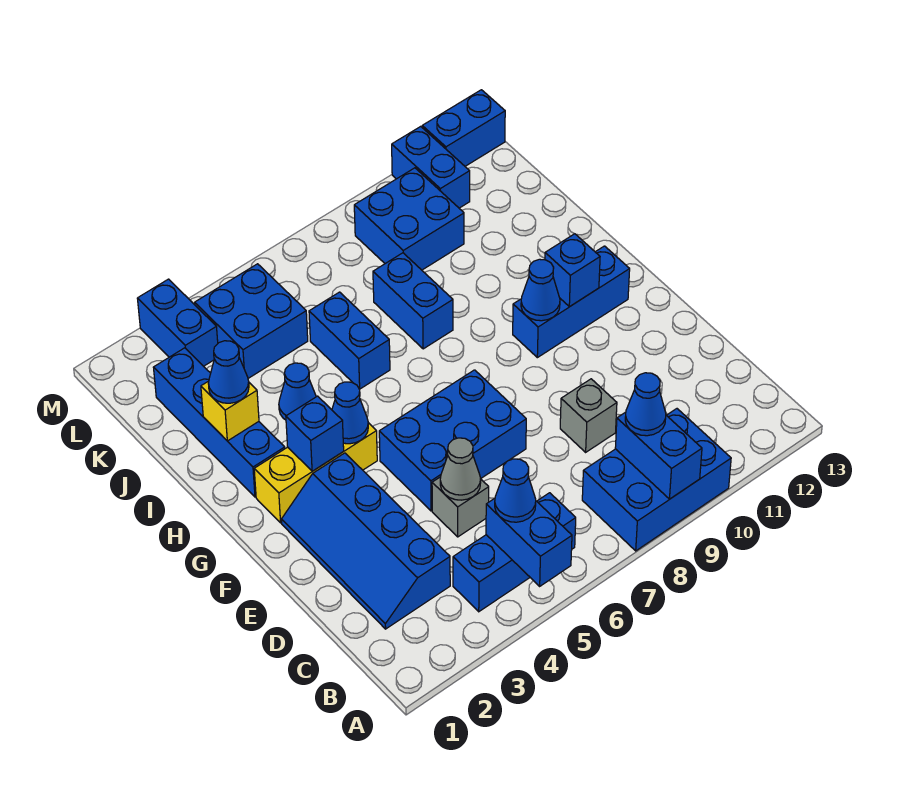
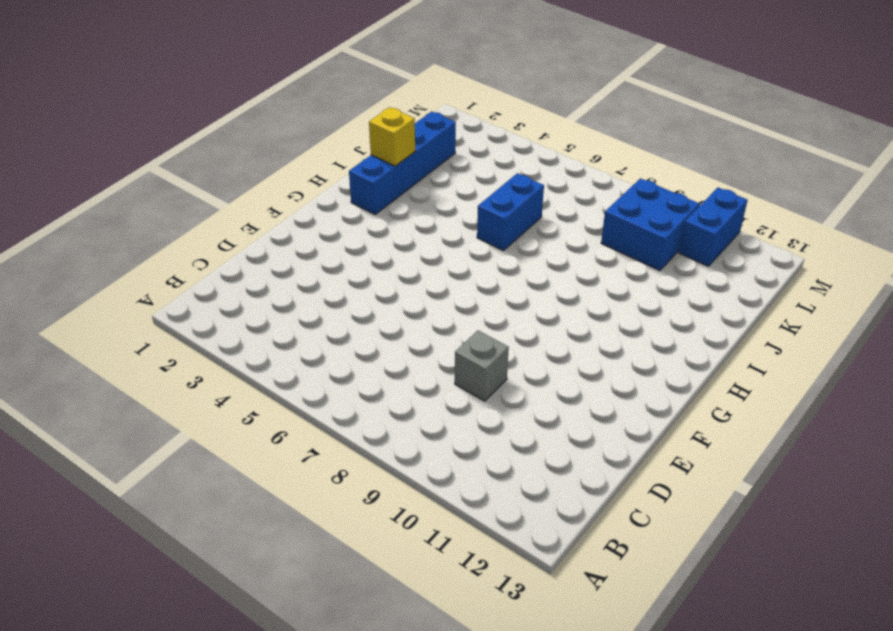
none -> blue brick A8:B10 level 1
none -> blue brick B4:B6 level 1
none -> blue slope C2:F3 level 1 top 3

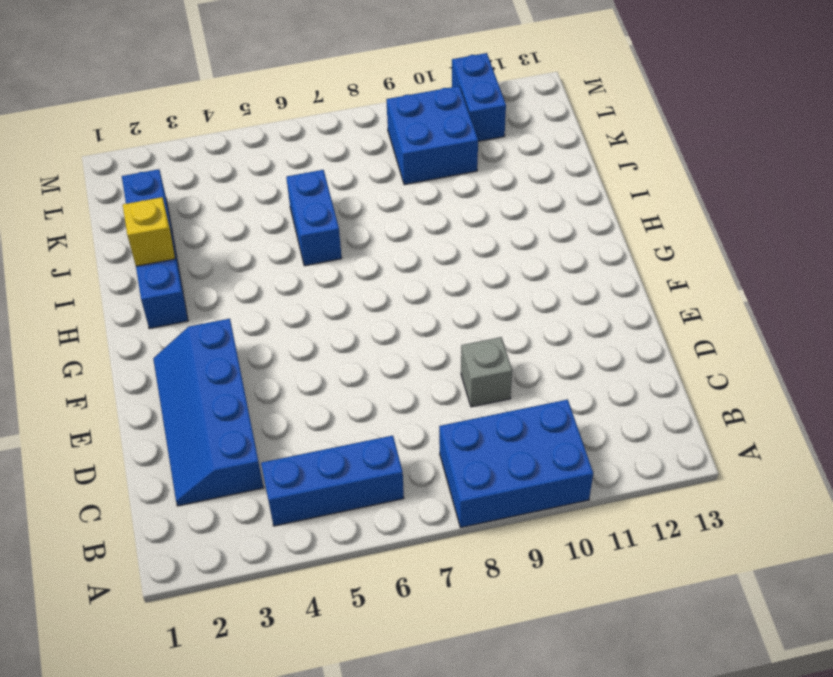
none -> grey brick D5 level 1
none -> blue brick E5:F7 level 1
none -> yellow brick G2:G4 level 1

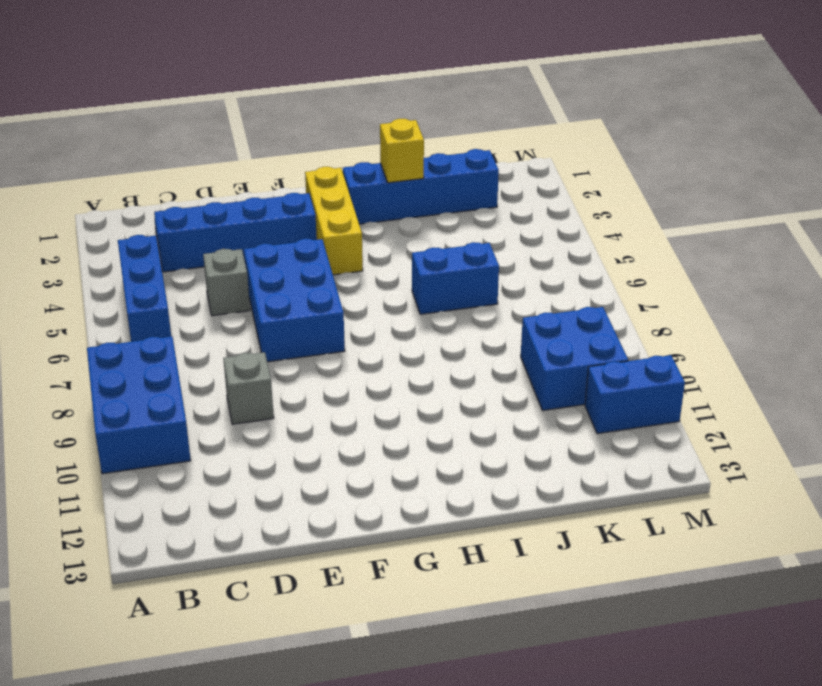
none -> blue brick G10:G12 level 1
none -> blue cone I4 level 1
none -> blue brick I8:J8 level 1

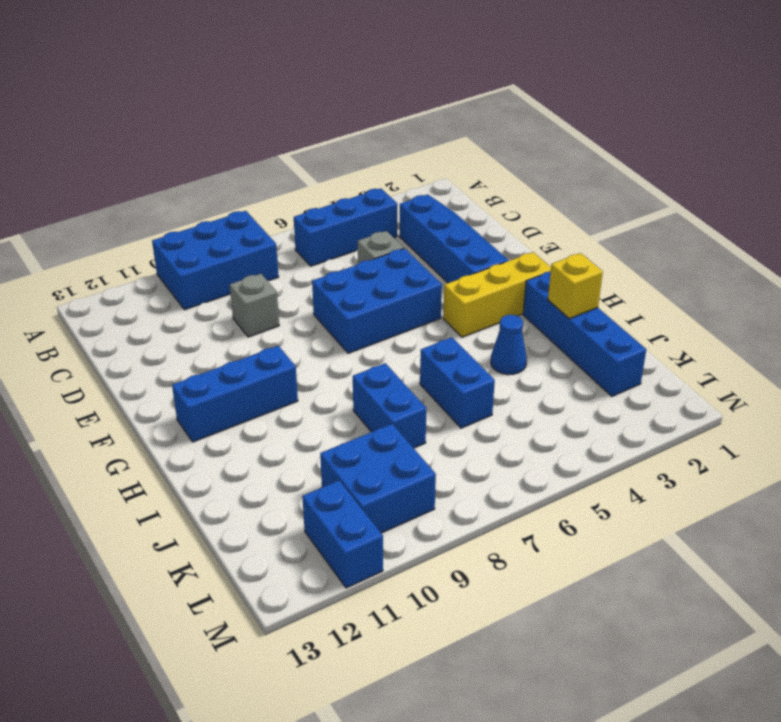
none -> blue brick K4:L5 level 1
none -> blue brick L3:M3 level 1
none -> blue brick M12:M13 level 1

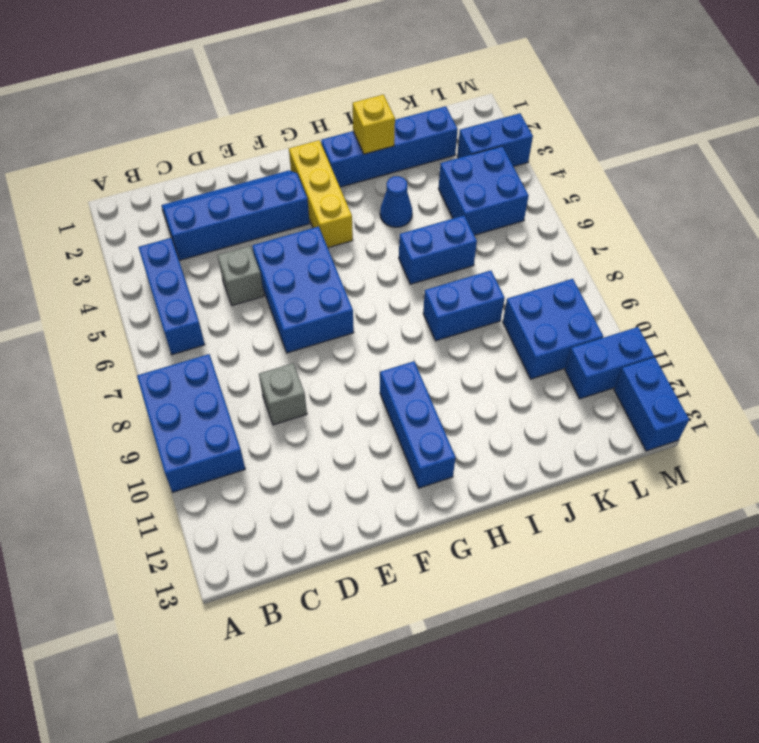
none -> blue brick A5:B5 level 2
none -> blue brick A9:B9 level 2
none -> grey cone D5 level 2

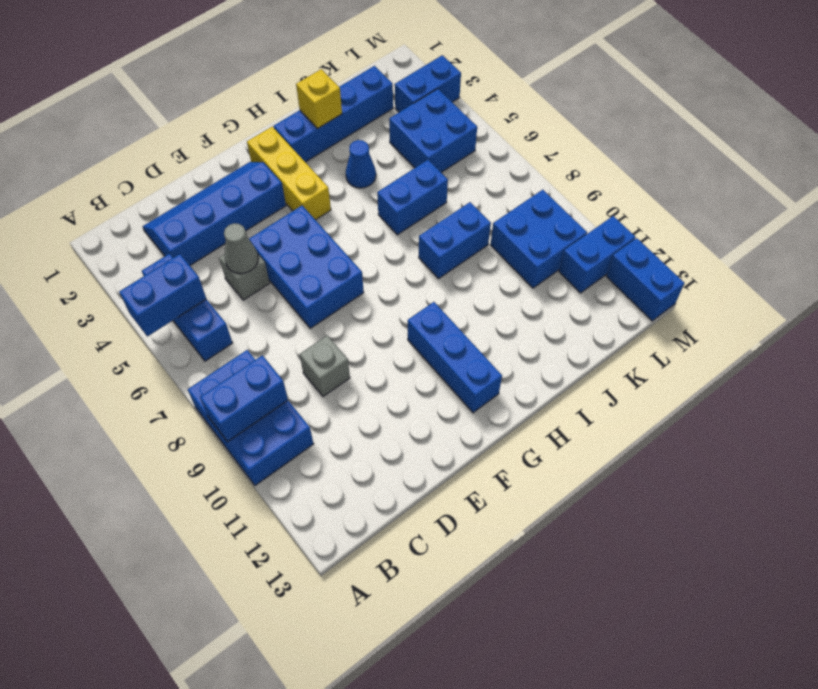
none -> blue brick G3 level 2
none -> blue cone G4 level 2
none -> blue cone G10 level 2

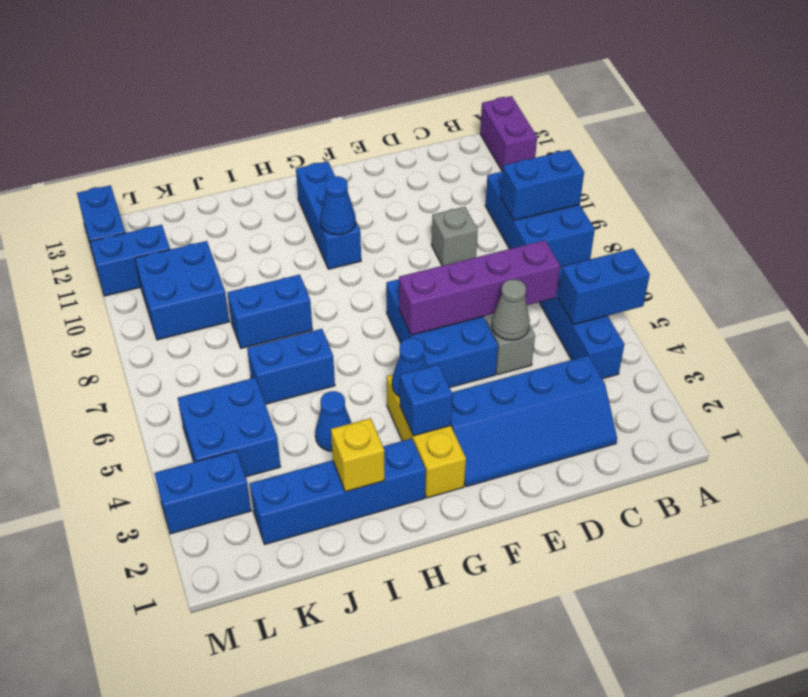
purple brick A12:A13 level 1 -> none
purple brick C6:F6 level 2 -> none
none -> blue brick G11 level 2
none -> blue cone B5 level 3
none -> blue cone B9 level 3

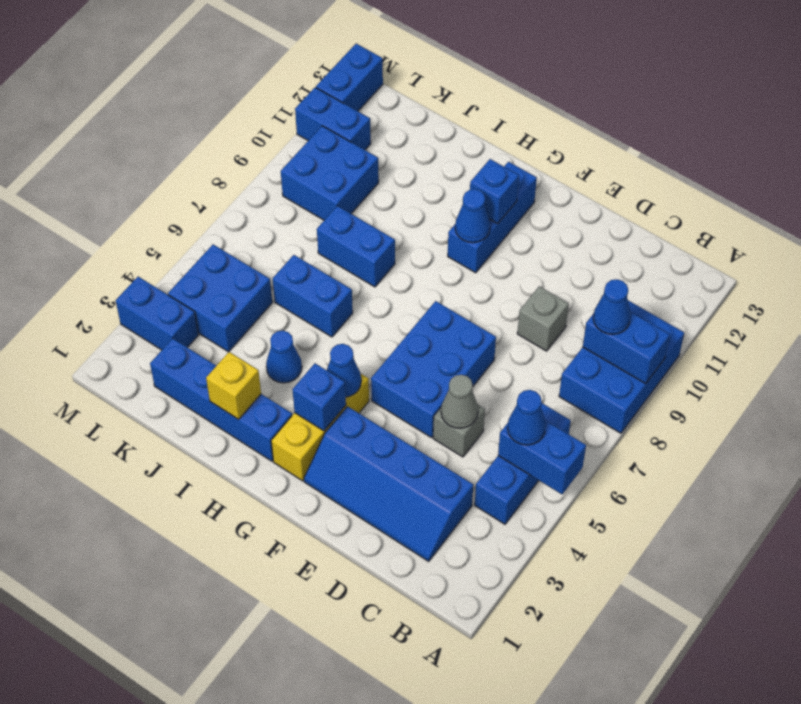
none -> blue cone I2 level 3

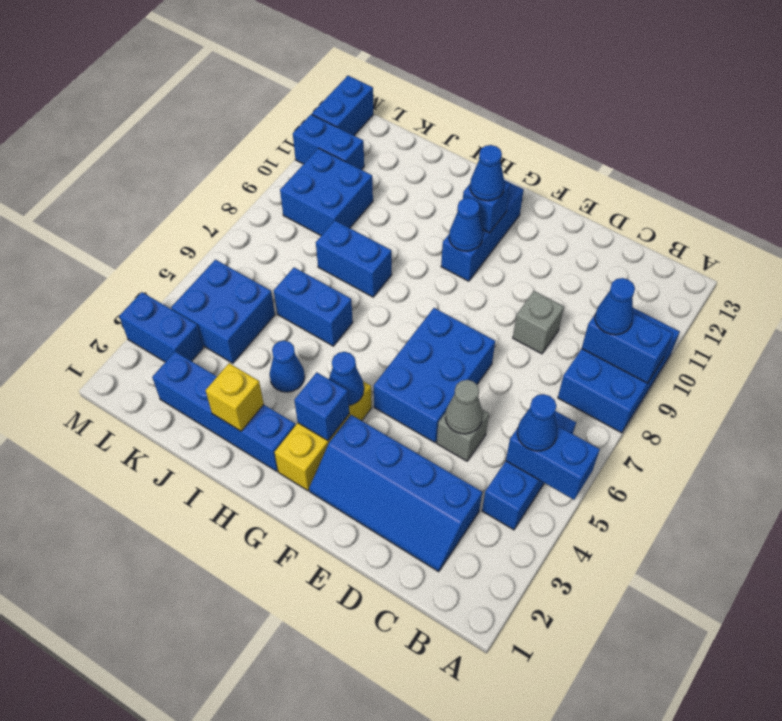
blue cone G11 level 3 -> blue cone I2 level 3

